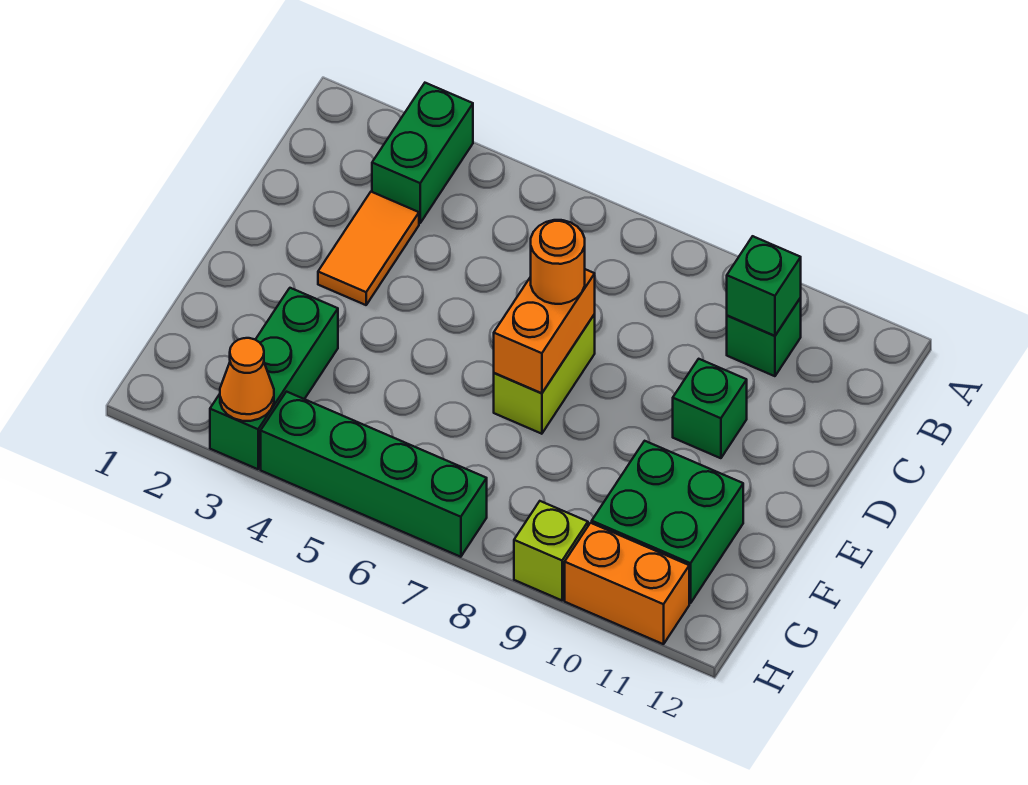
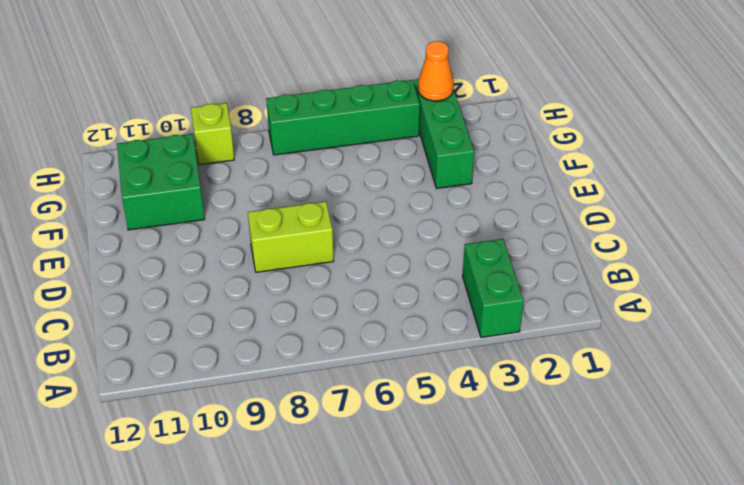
lime brick D7:D8 level 1 -> lime brick D7:E7 level 1
none -> green brick B10 level 1
none -> orange tile C3:D3 level 1
none -> green brick D10 level 1

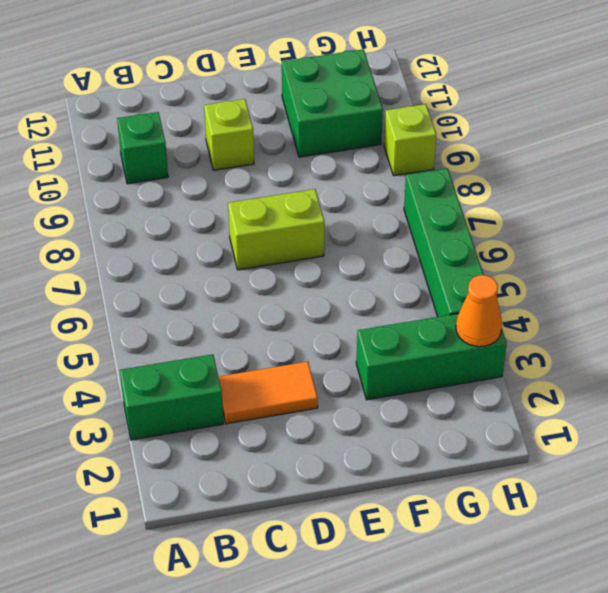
lime brick D10 level 1 -> green brick D10 level 1
none -> orange brick H10:H11 level 1
none -> green brick B10 level 2
none -> orange brick D7:E7 level 2

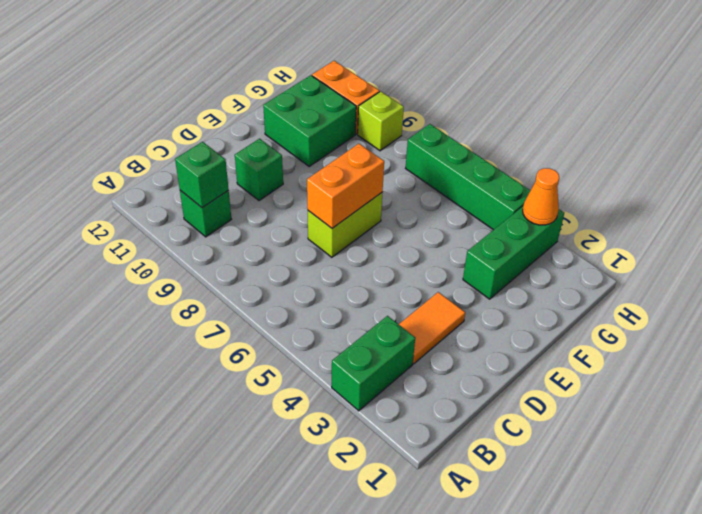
none -> orange round brick D7 level 3

